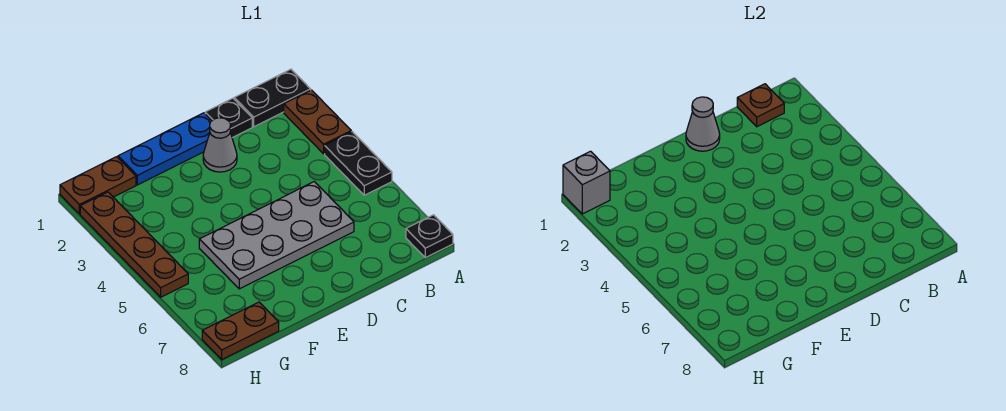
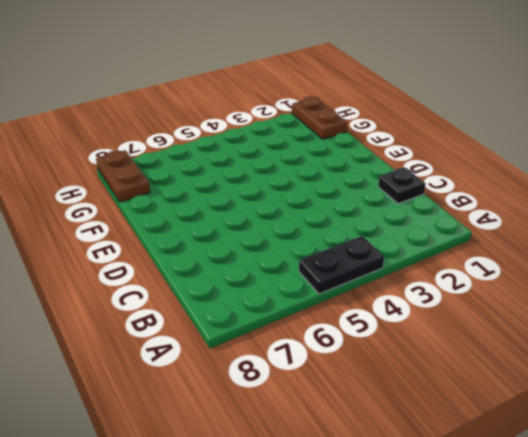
none -> black plate A1:B1 level 1
none -> brown plate A2:A3 level 1
none -> black plate A8 level 1

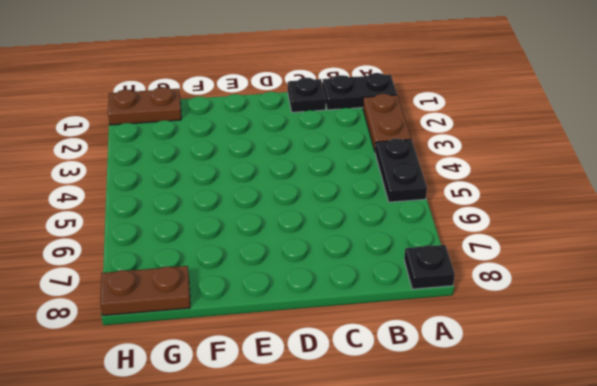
none -> grey plate C5:F6 level 1
none -> blue plate D1:F1 level 1
none -> grey cone D2 level 1

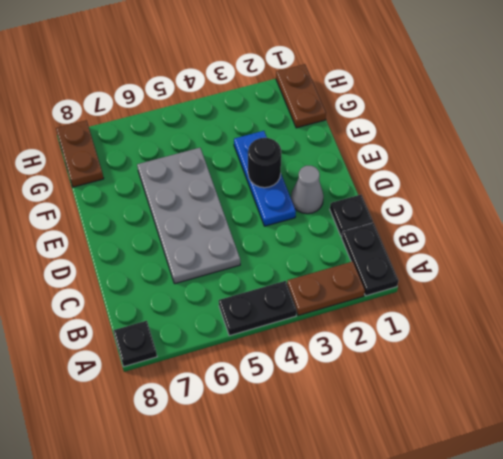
blue plate D3:F3 level 1 -> blue plate D1:F1 level 1
black round brick E3 level 2 -> none
none -> brown plate H2:H5 level 1
none -> brown plate B1 level 2
none -> grey cone D1 level 2

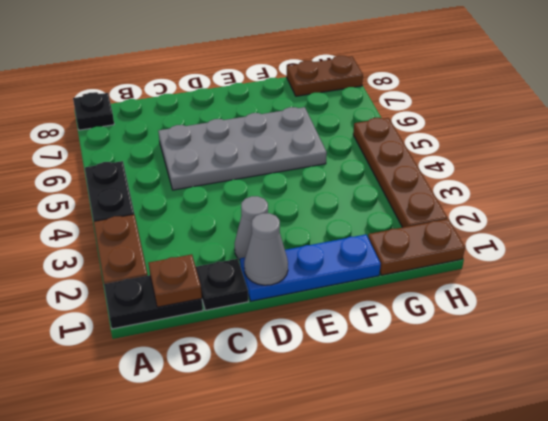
none -> grey brick H1 level 2

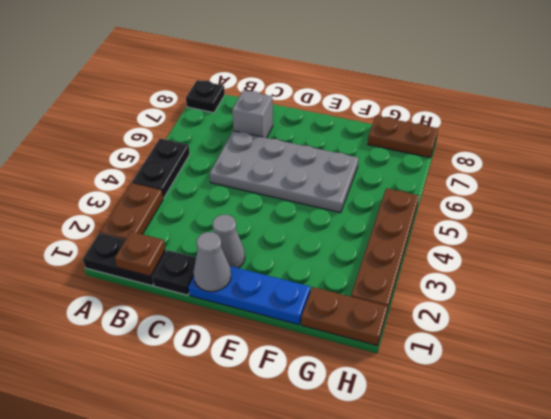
grey brick C7 level 1 -> grey brick H1 level 2

